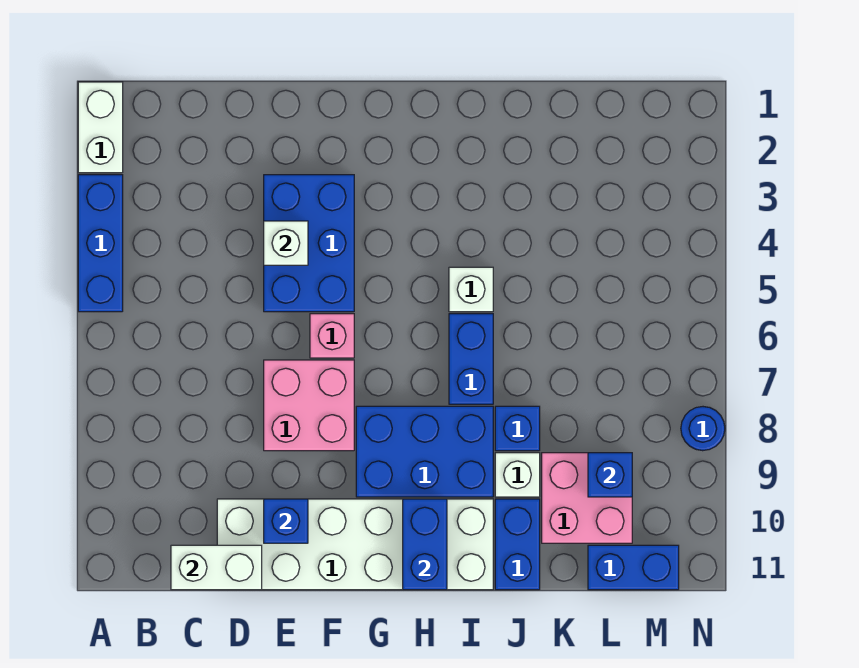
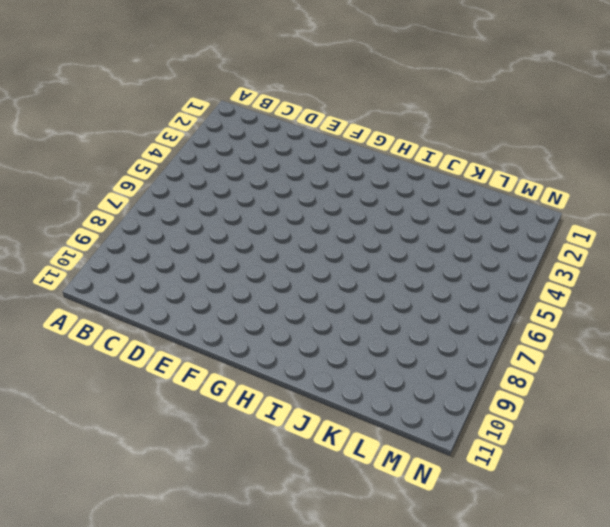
none -> white brick A1:A2 level 1
none -> blue brick A3:A5 level 1
none -> white brick D10:I11 level 1

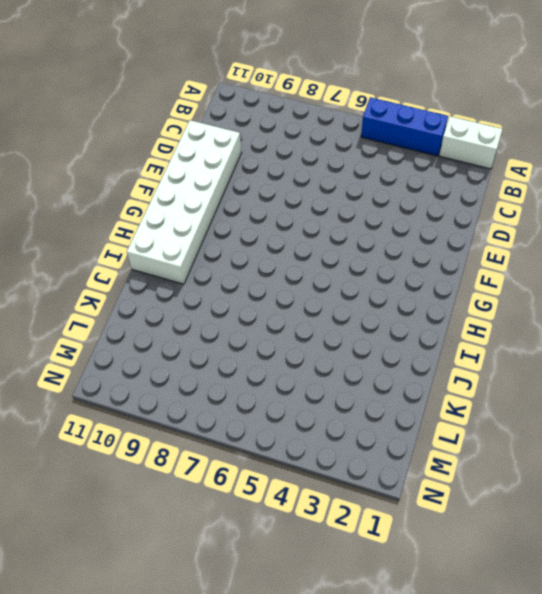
none -> blue brick E3:F5 level 1
none -> pink brick E7:F8 level 1
none -> pink brick F6 level 1

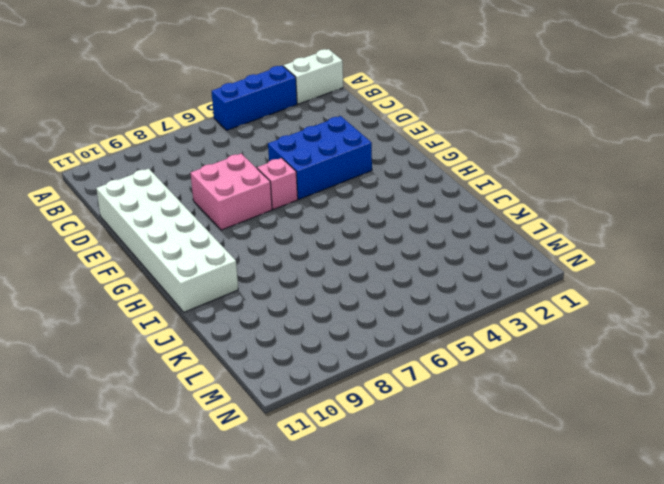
none -> blue brick G8:I9 level 1
none -> white brick I5 level 1
none -> blue brick I6:I7 level 1

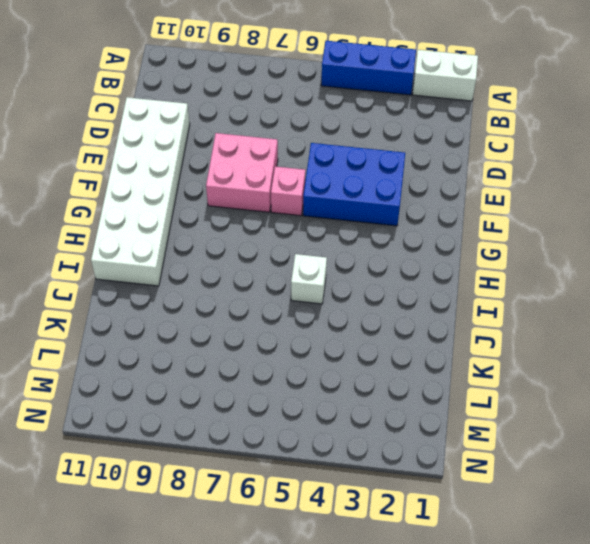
none -> blue brick G8:I9 level 1
none -> blue brick I6:I7 level 1
none -> blue brick J8 level 1

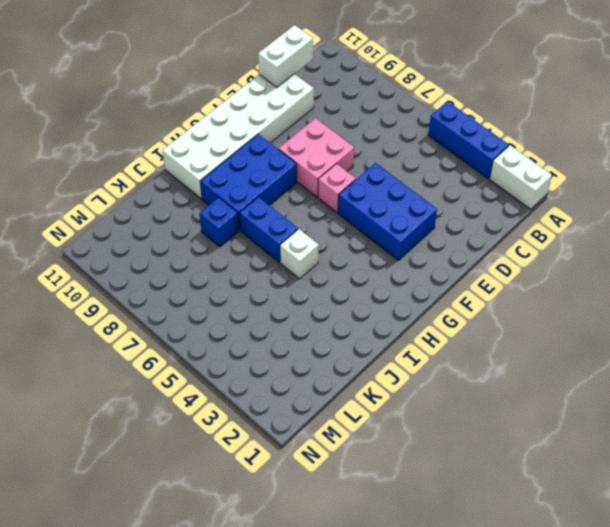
none -> white brick J9 level 1
none -> blue brick J10:J11 level 1
none -> pink brick K9:L10 level 1

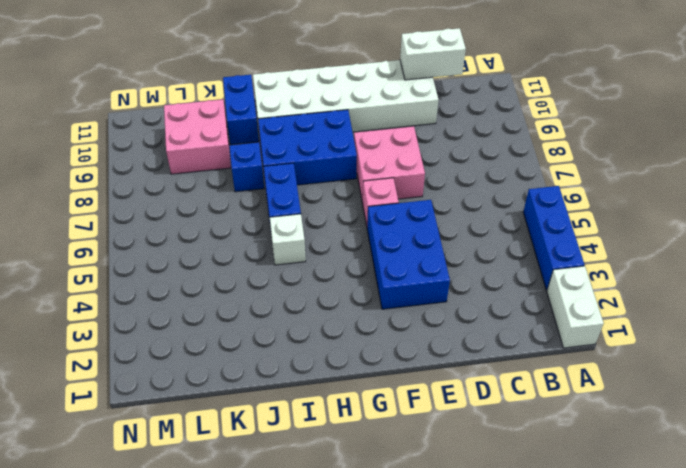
none -> white brick J9 level 1
none -> blue brick L11:M11 level 1
none -> blue round brick N8 level 1

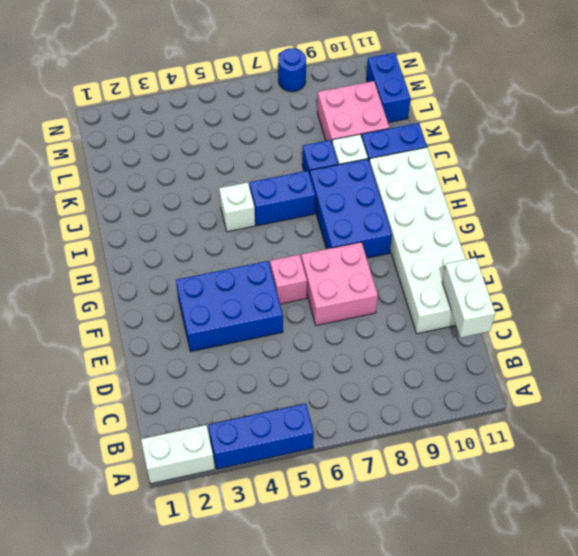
none -> white brick E4 level 2
none -> blue brick E10 level 2
none -> blue brick H10:H11 level 2

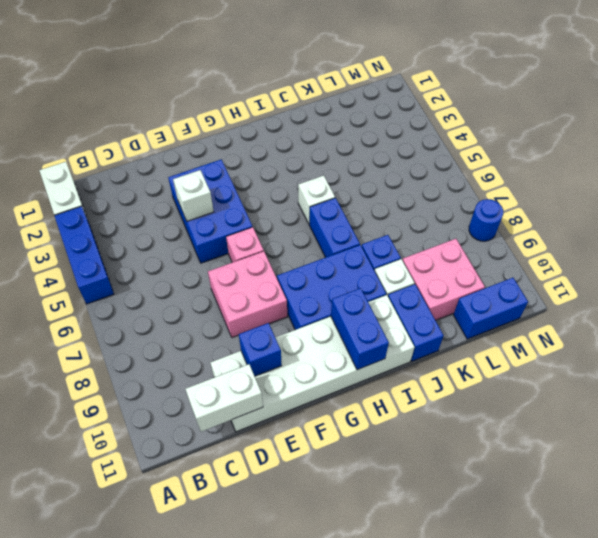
none -> blue brick L9 level 2

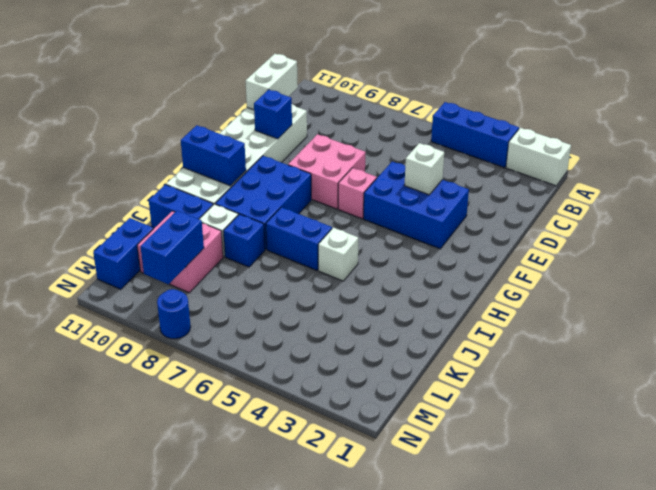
blue brick L9:M9 level 2 -> blue brick L9 level 2

